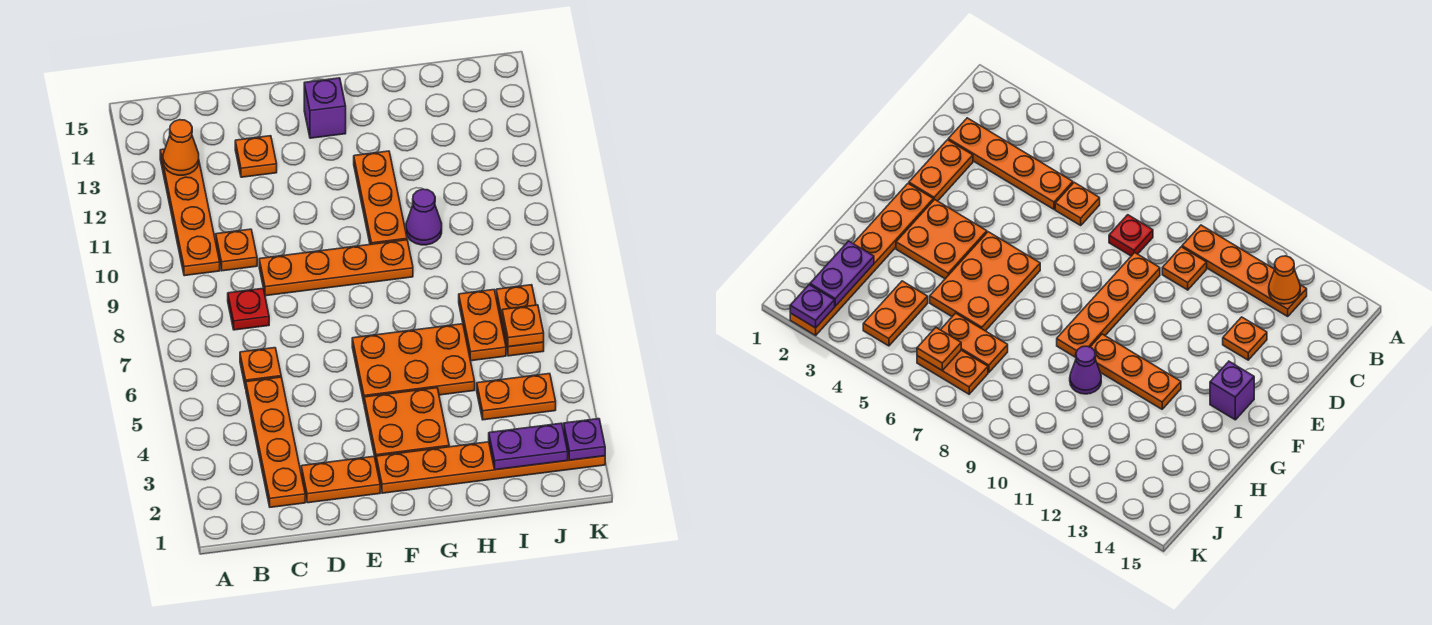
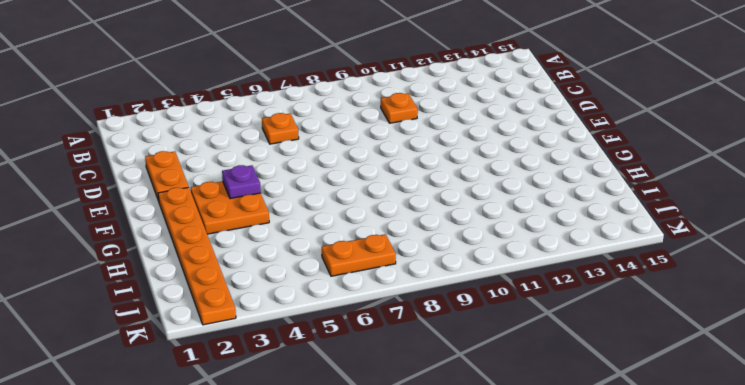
purple plate F4 level 2 -> purple plate K2 level 2
none -> orange plate B10:B13 level 1
none -> orange plate C2:C5 level 1
none -> red plate C8 level 1

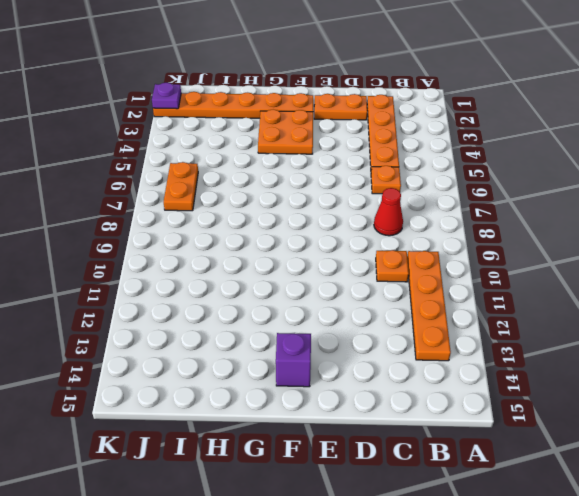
red cone C8 level 1 -> red plate C8 level 1
none -> orange plate D9:G9 level 1
none -> orange plate D13 level 1
none -> orange plate F5:H6 level 1

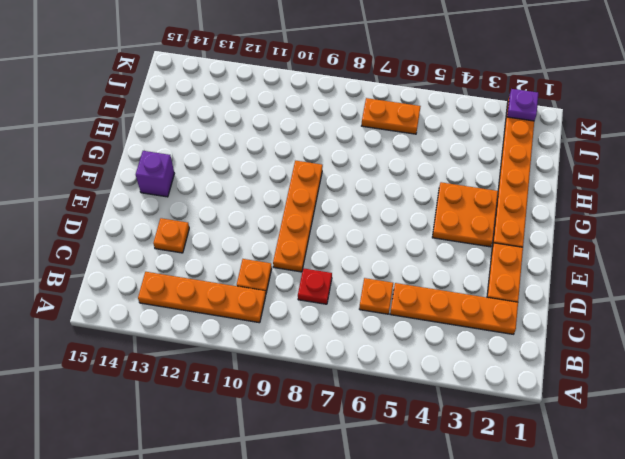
none -> orange plate F5:H6 level 1
none -> orange plate G10:G12 level 1
none -> purple cone H10 level 1

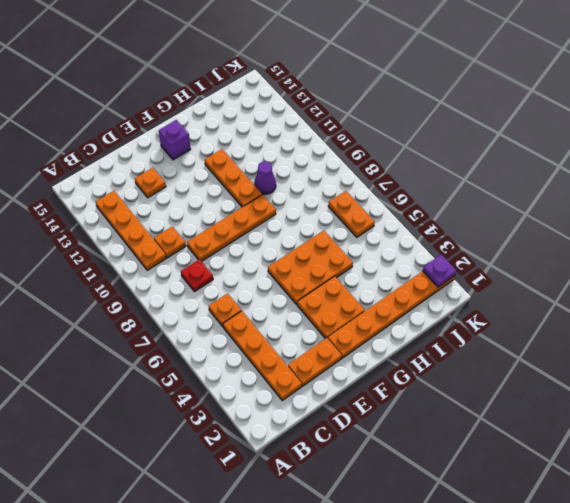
none -> orange plate I4:J4 level 1
none -> orange plate I6:I7 level 1
none -> orange cone B13 level 2

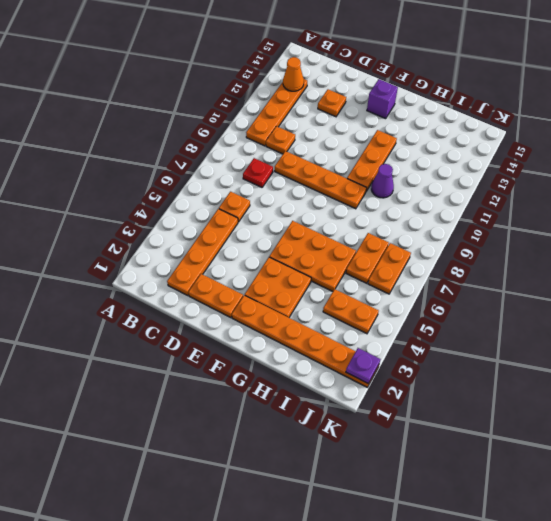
none -> purple plate I2:J2 level 2
none -> orange plate J6 level 2

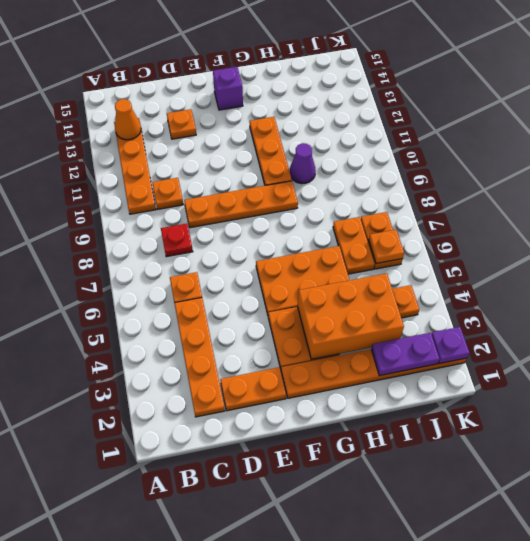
orange brick G3:I4 level 2 -> none

